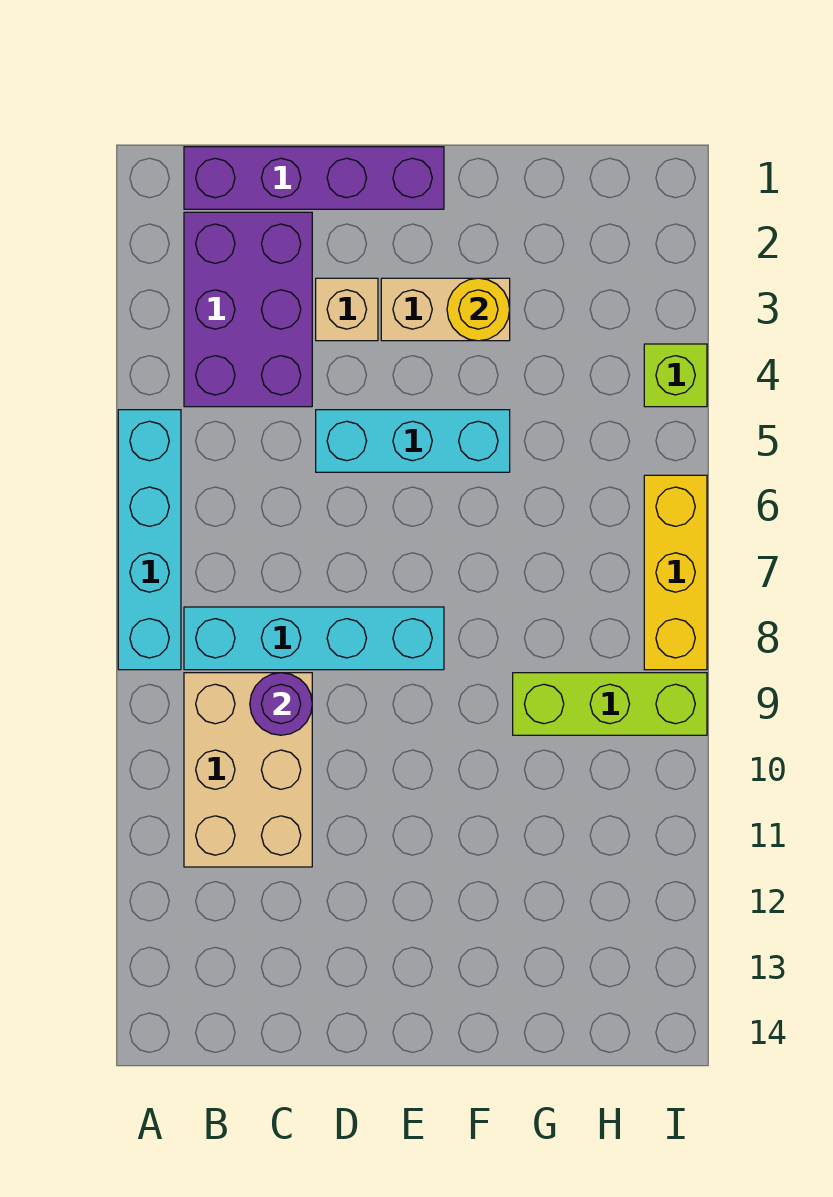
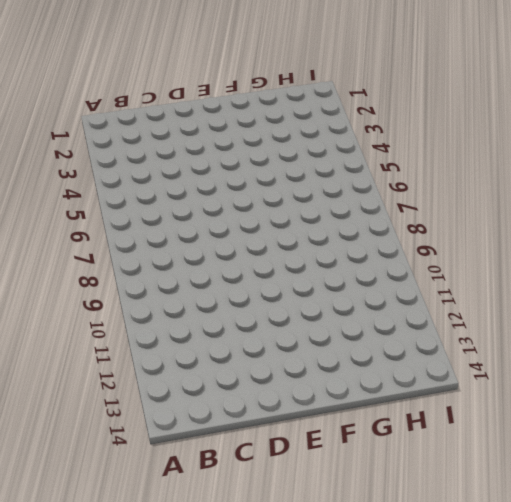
none -> cyan brick A5:A8 level 1
none -> purple brick B1:E1 level 1
none -> purple brick B2:C4 level 1

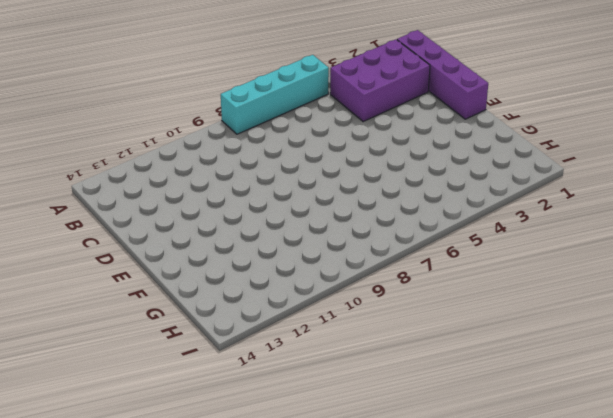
none -> cyan brick B8:E8 level 1
none -> tan brick B9:C11 level 1
none -> tan brick D3 level 1

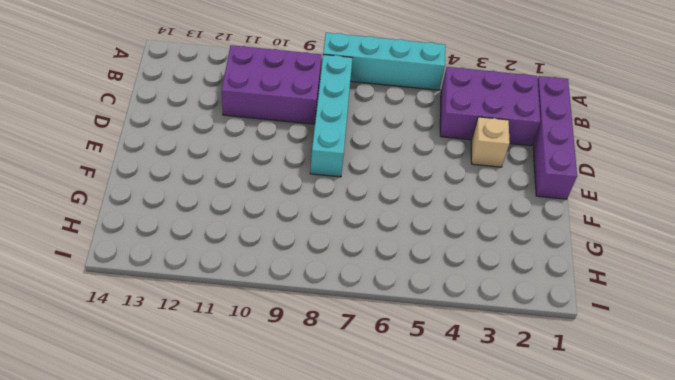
purple brick B9:C11 level 1 -> tan brick B9:C11 level 1
none -> cyan brick D5:F5 level 1
none -> tan brick E3:F3 level 1
none -> lime brick G9:I9 level 1

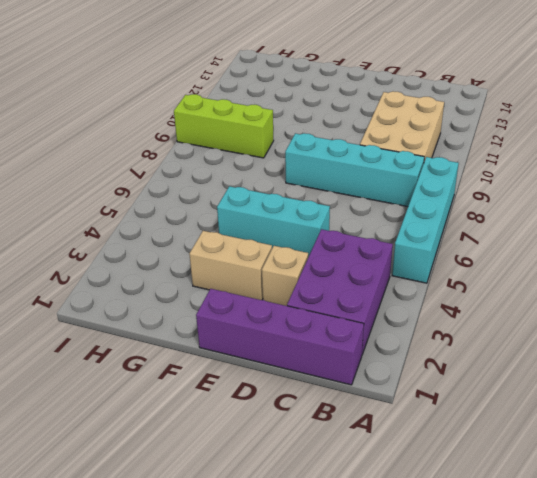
none -> lime brick I4 level 1
none -> yellow brick I6:I8 level 1
none -> purple round brick C9 level 2

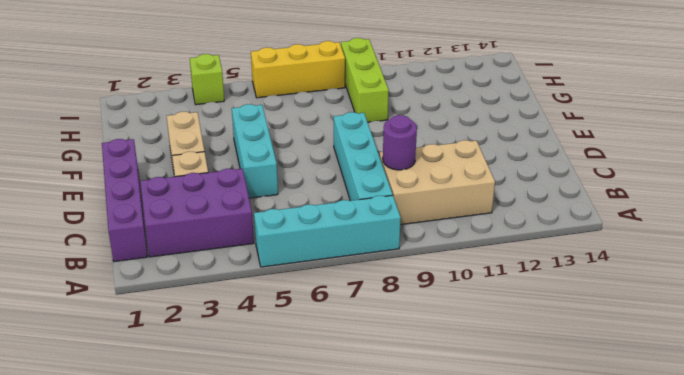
none -> yellow round brick F3 level 2

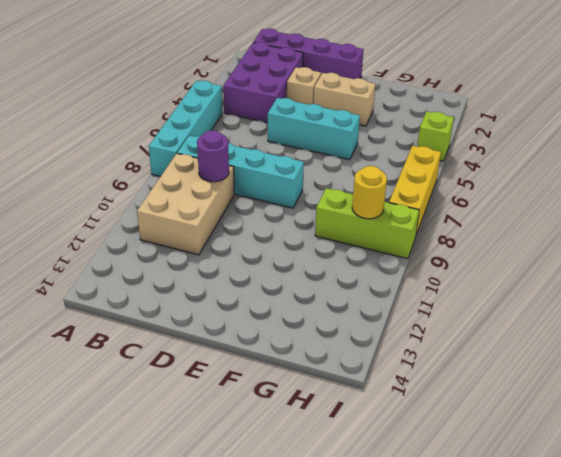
yellow round brick H9 level 2 -> yellow round brick F3 level 2

